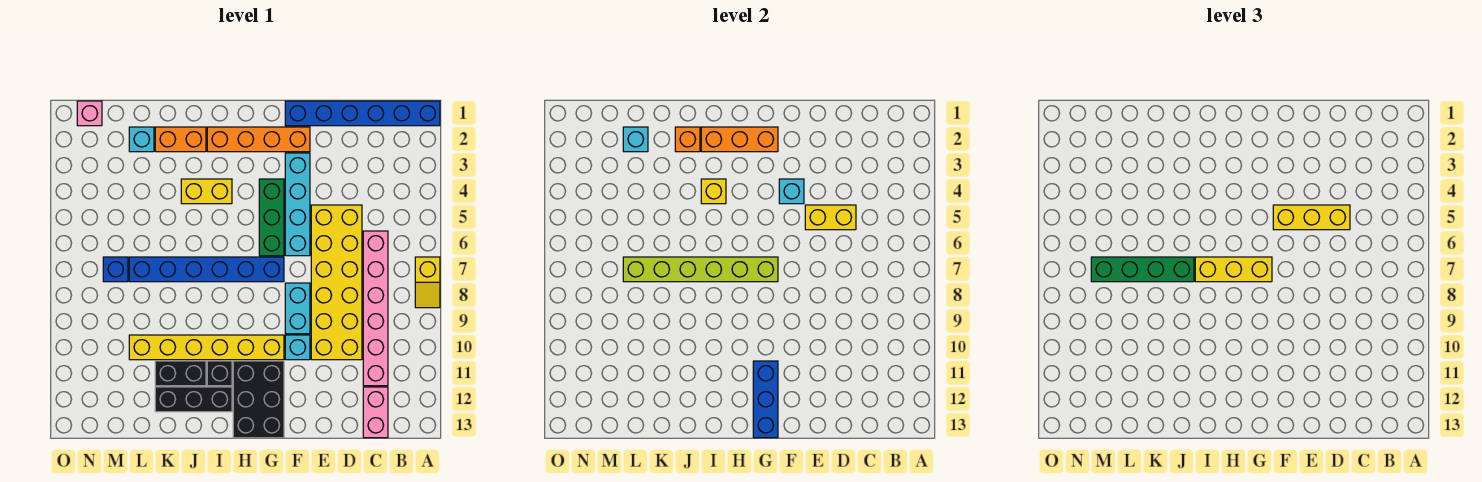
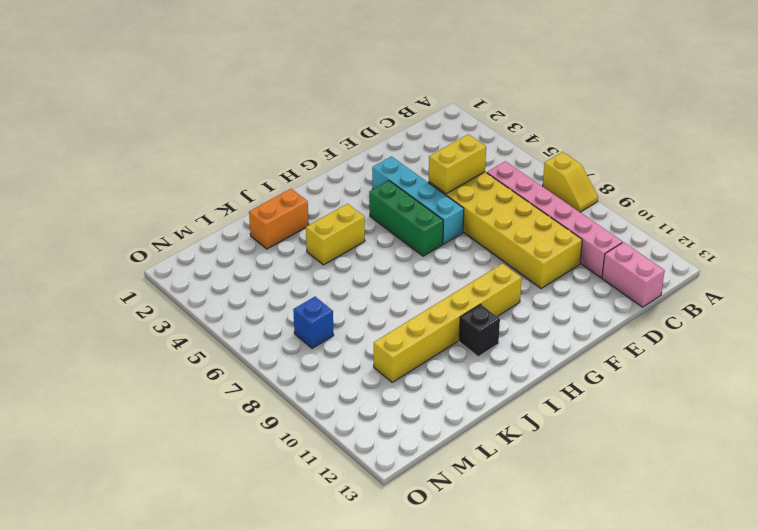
none -> blue brick A1:F1 level 1
none -> orange brick F2:I2 level 1
none -> cyan brick F8:F9 level 1
none -> cyan brick F10 level 1

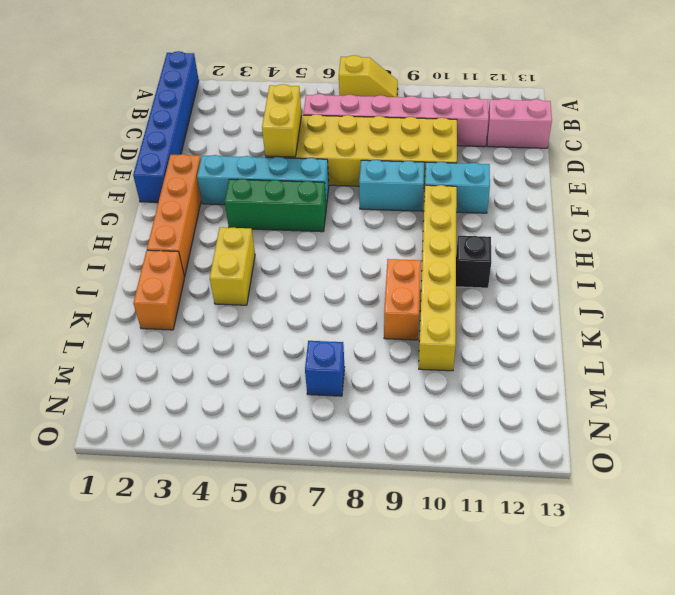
cyan brick F10:F11 level 1 -> cyan brick F10 level 1
orange brick J9:K9 level 1 -> none
none -> blue brick G7:L7 level 1
none -> black brick G11:H13 level 1
none -> black brick I12:K12 level 1
none -> black brick J11:K11 level 1

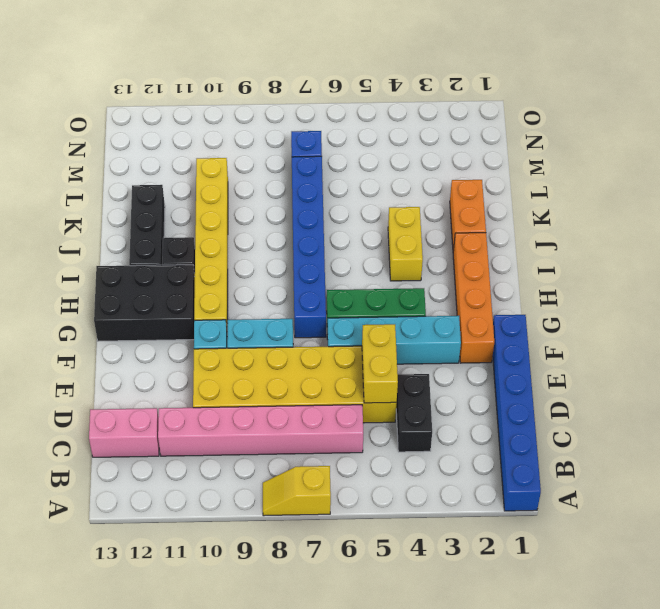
black brick C4:D4 level 1 -> black brick J11:K11 level 1
none -> cyan brick L2 level 1
none -> pink brick N1 level 1
none -> cyan brick F4 level 2
none -> orange brick G2:I2 level 2

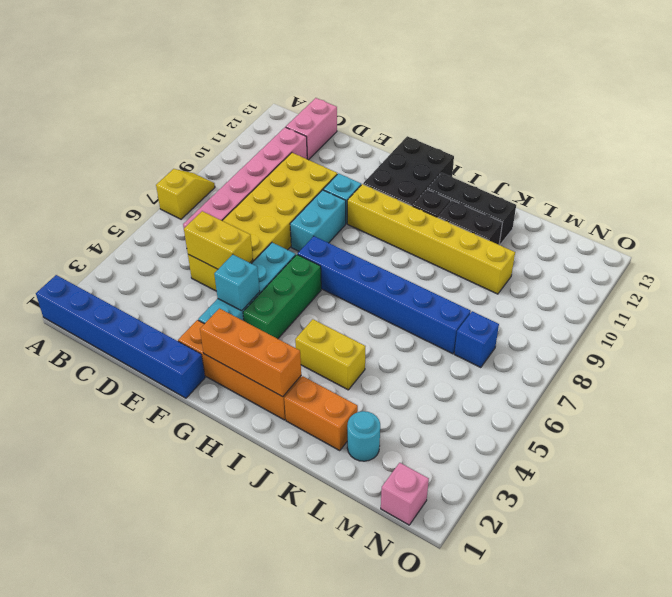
cyan round brick L2 level 1 -> cyan brick L2 level 1
none -> lime brick G7:L7 level 2
none -> blue brick G11:G13 level 2
none -> yellow brick I4 level 2
none -> orange brick J2 level 2

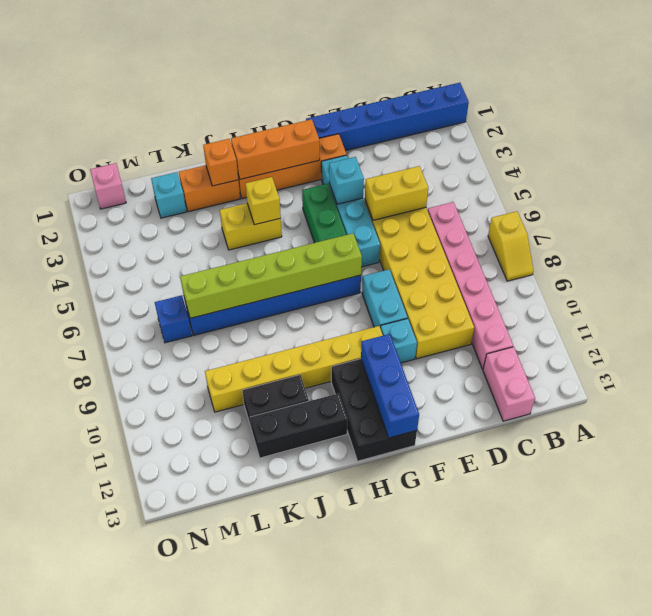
none -> black brick I11 level 1
none -> cyan brick L2 level 2
none -> yellow brick D5:F5 level 3
none -> yellow brick G7:I7 level 3

